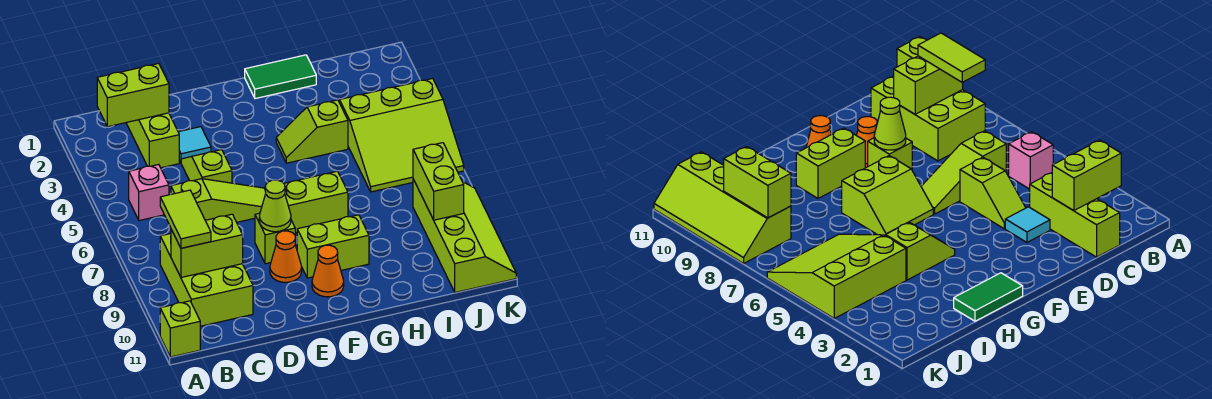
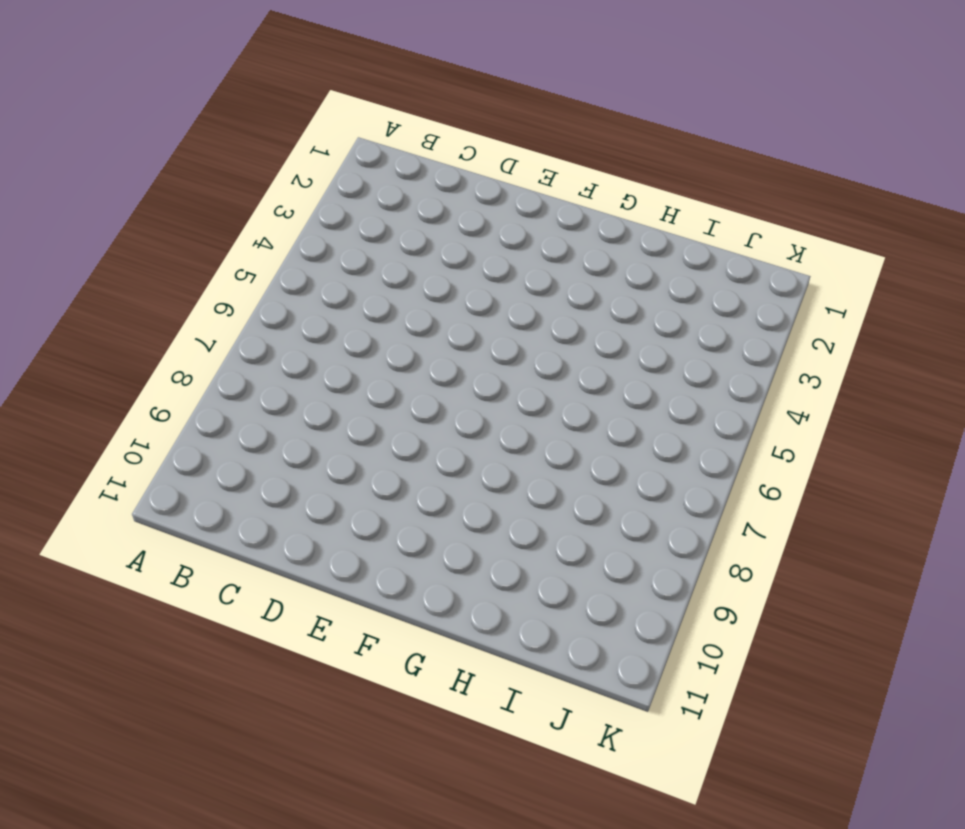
none -> lime brick A11 level 1
none -> pink brick B5 level 1
none -> lime brick B8:C10 level 1

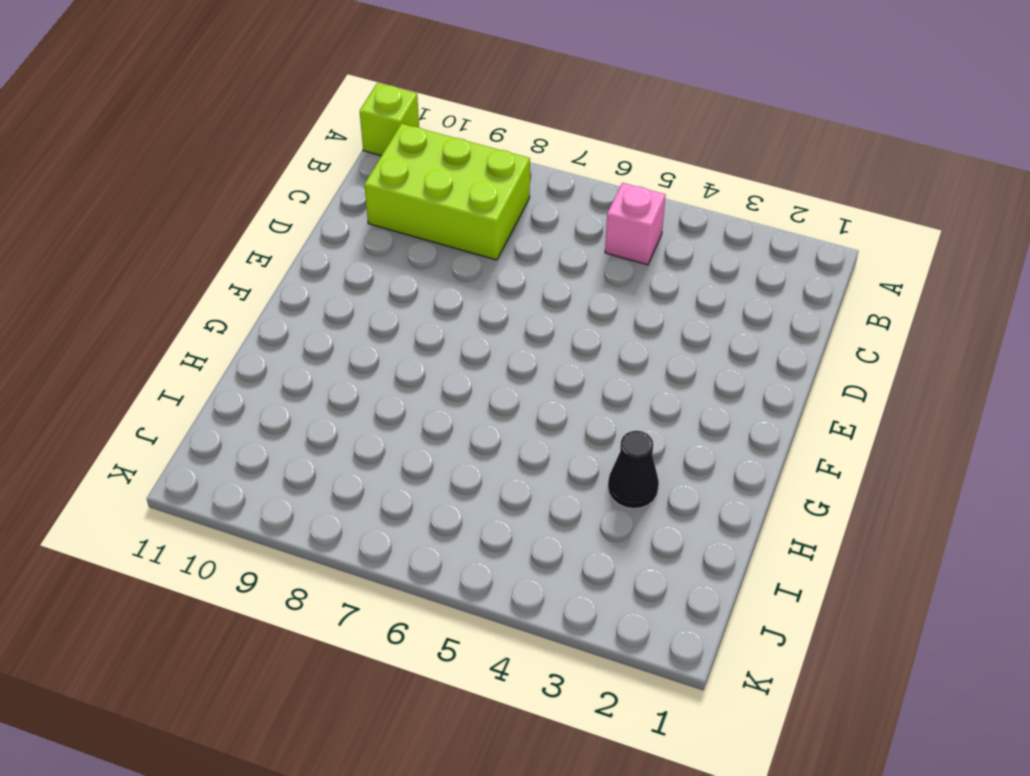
black cone H3 level 1 -> none
none -> lime brick C1:C3 level 1
none -> lime slope C6:E6 level 1 top C
none -> cyan tile D3 level 1

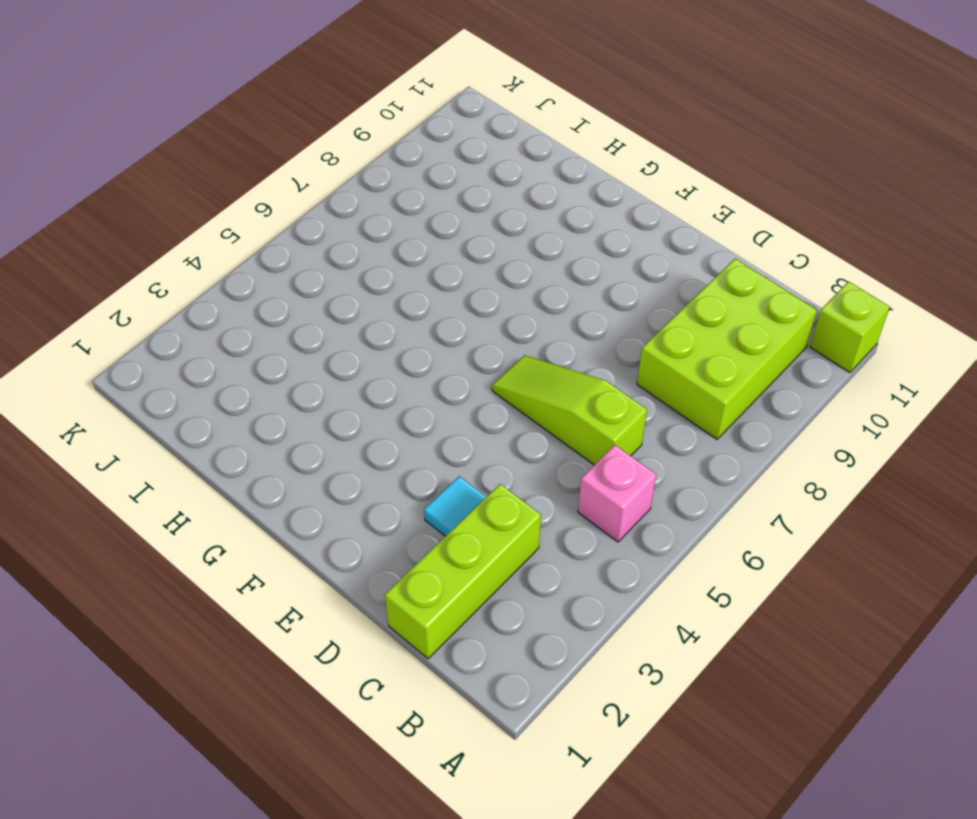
none -> lime slope D4:D5 level 1 top 5
none -> lime brick E8 level 1
none -> orange cone E9 level 1

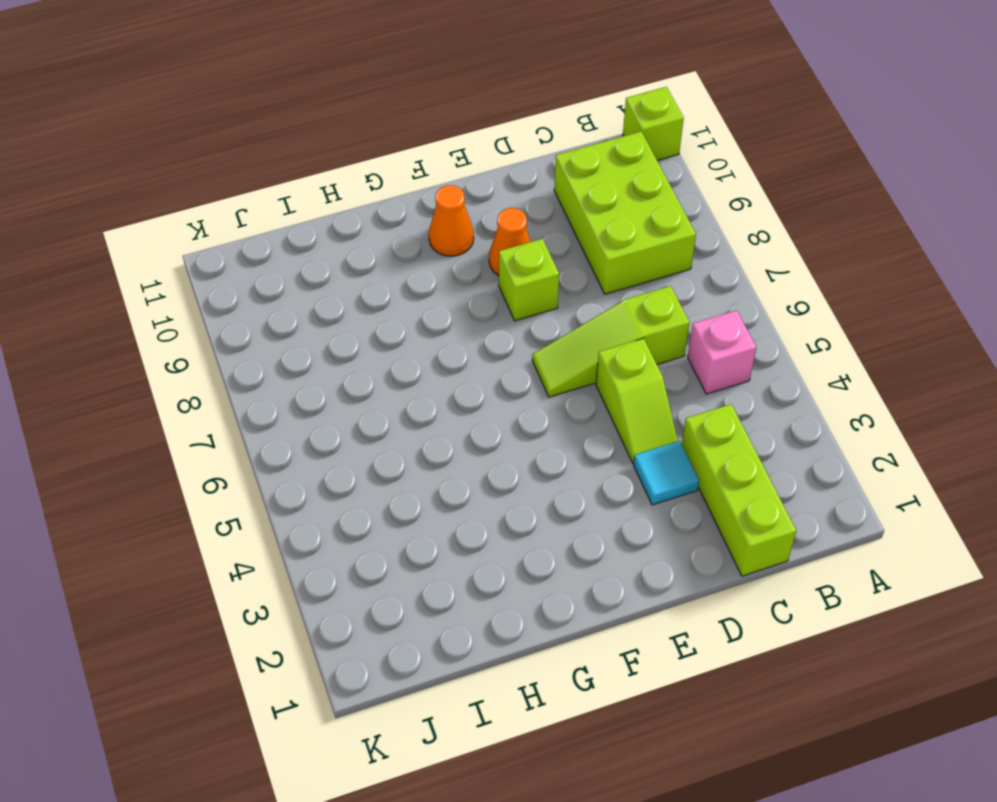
none -> lime slope F6:G7 level 1 top 7
none -> lime brick F9:G9 level 1
none -> green tile G1:H1 level 1

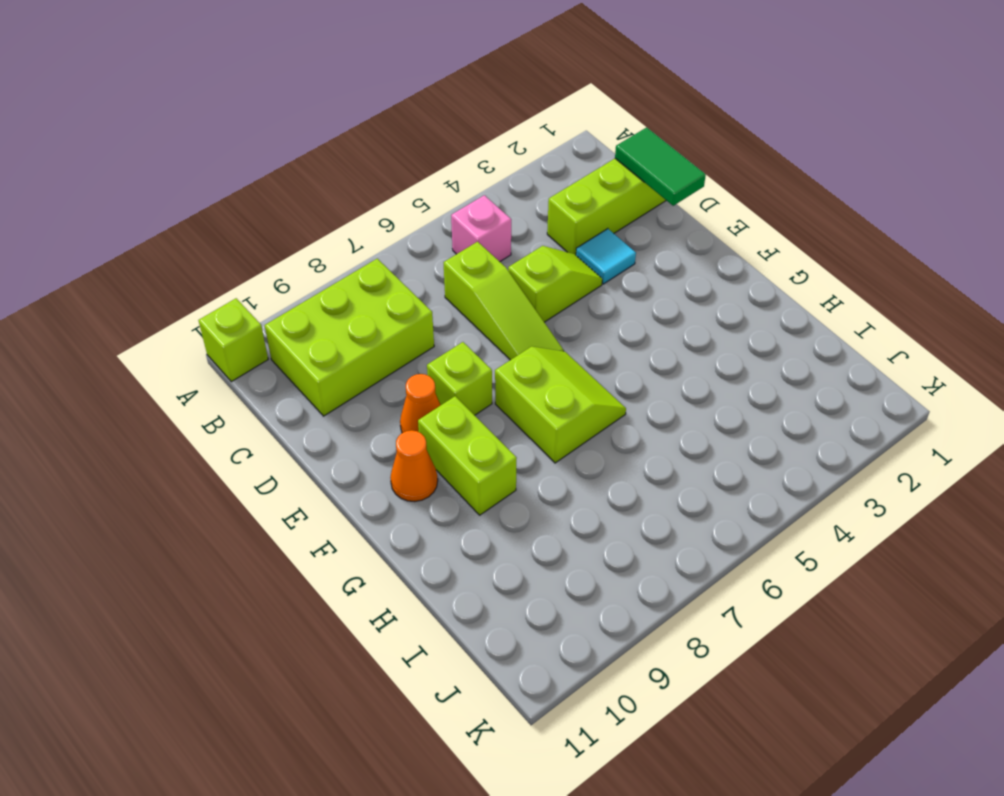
green tile C1:D1 level 2 -> green tile G1:H1 level 1
none -> lime slope G4:H4 level 1 top H
none -> lime slope I4:K6 level 1 top 4
none -> lime slope J8:K11 level 1 top J

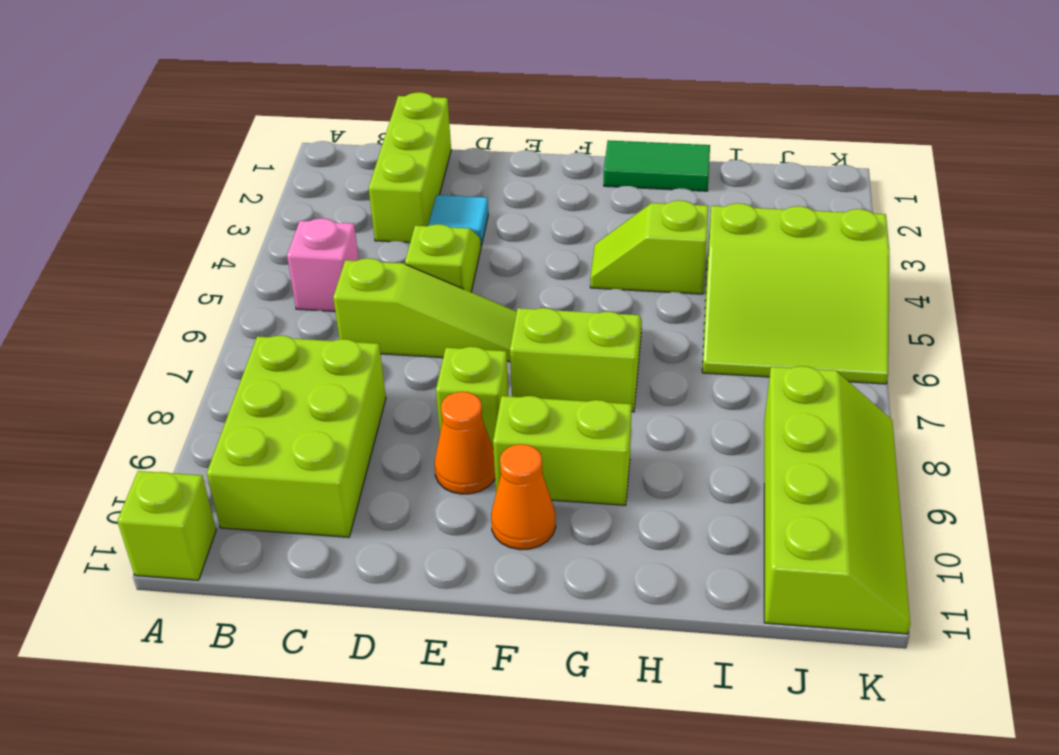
none -> lime brick B2:C2 level 2
none -> lime brick B9:C9 level 2
none -> lime cone E8 level 2

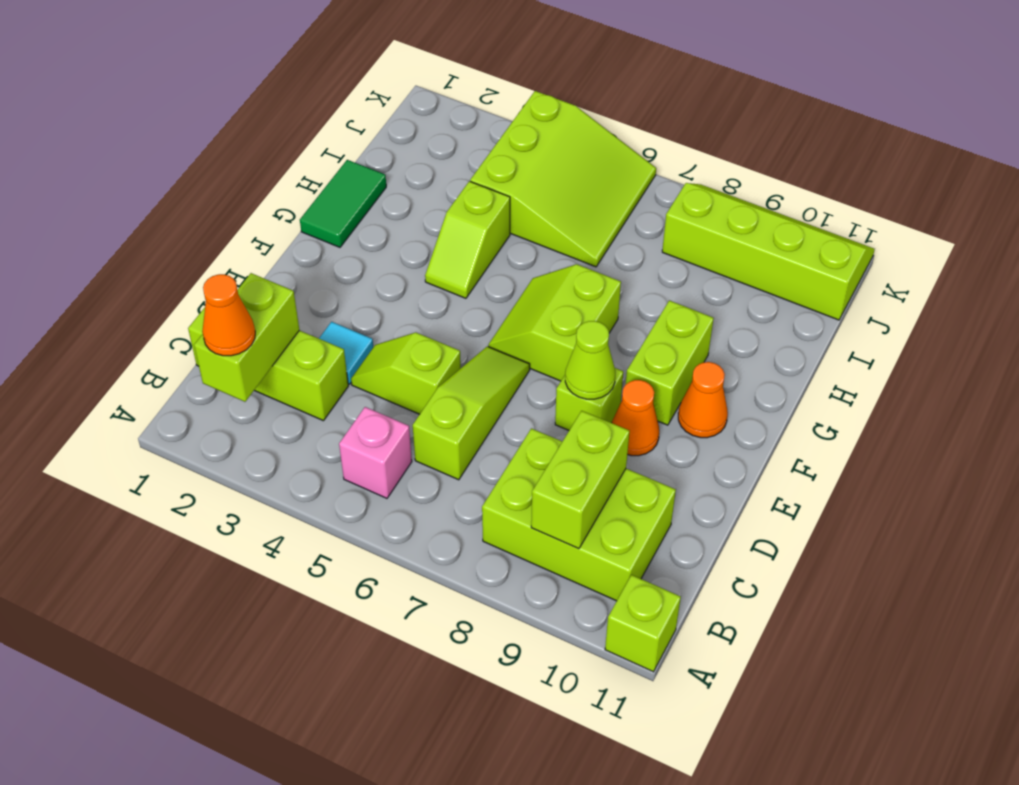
orange cone B2 level 3 -> none
none -> lime brick J8:J9 level 2
none -> lime tile B8:B9 level 3

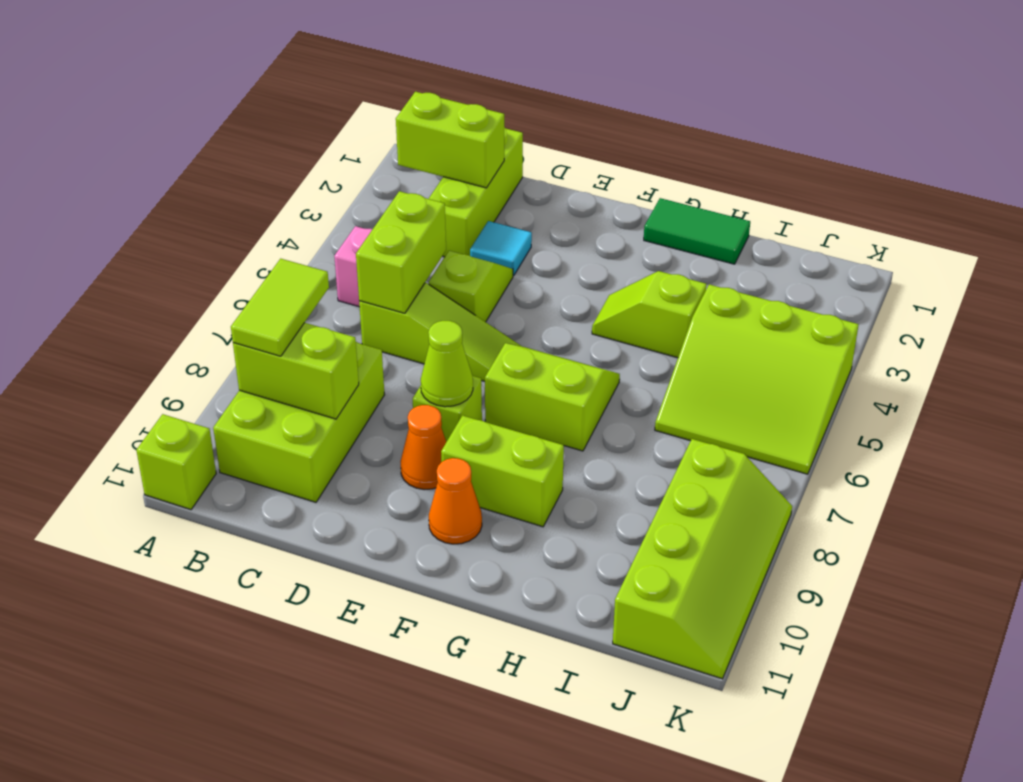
lime brick C5:C6 level 2 -> lime brick J8:J9 level 2

